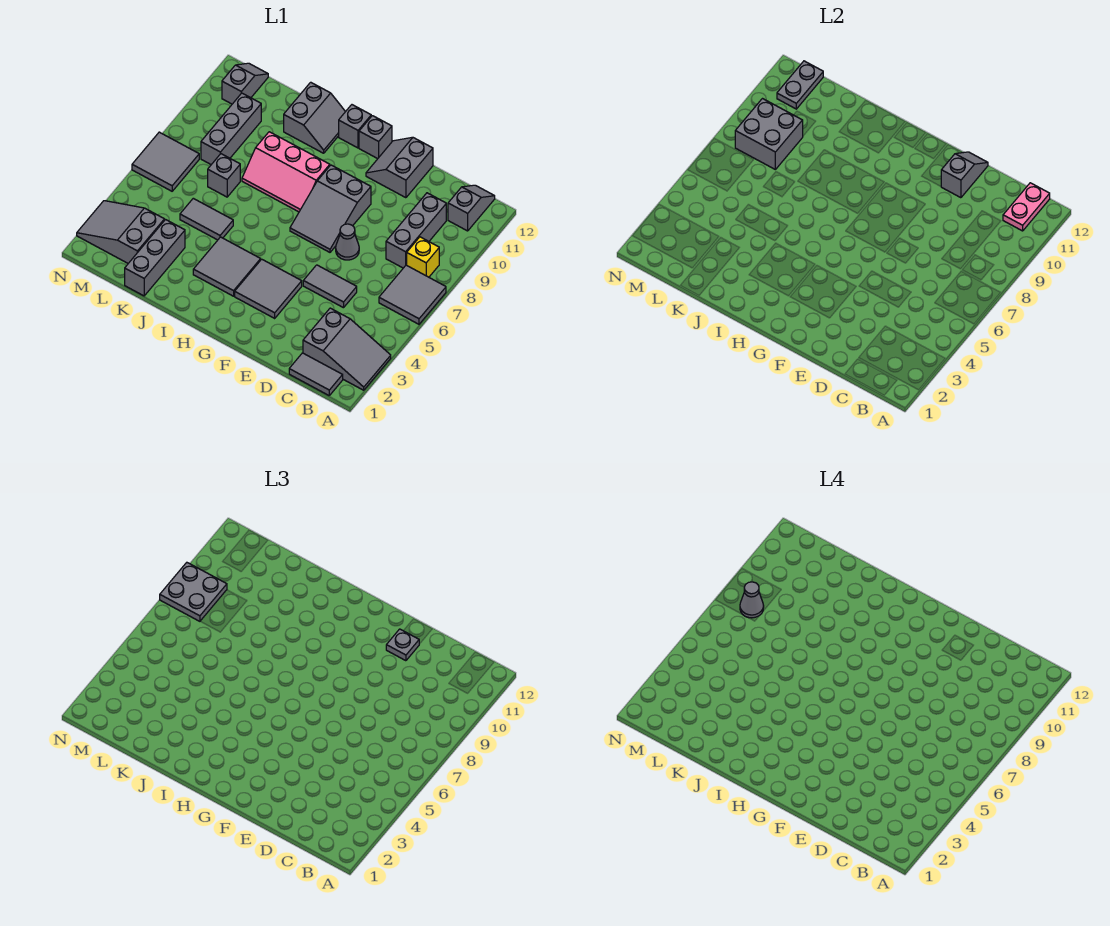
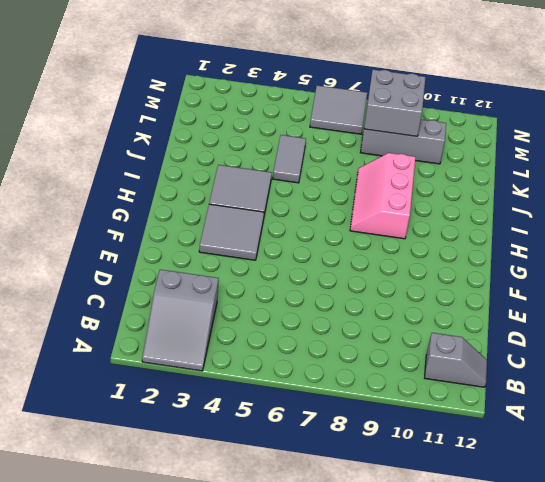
none -> grey tile A6:B7 level 1
none -> grey tile B1:C1 level 1
none -> yellow brick B8 level 1
none -> grey brick C8:C10 level 1

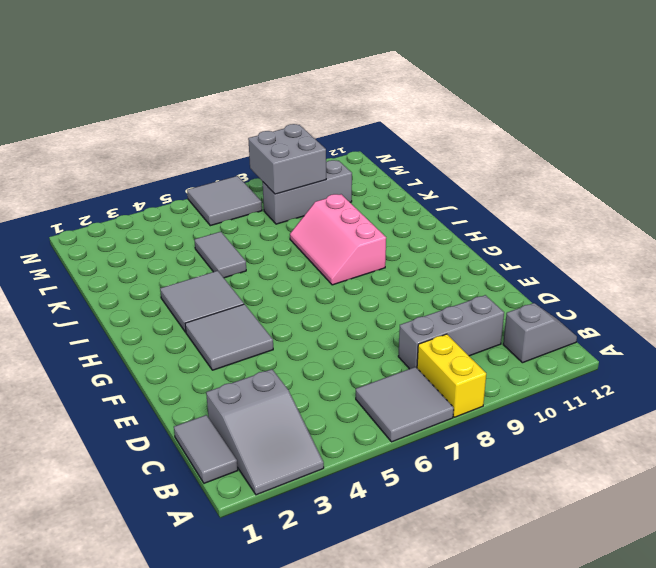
yellow brick A8:B8 level 1 -> yellow brick B8 level 1
none -> grey tile D5:E5 level 1
none -> grey cone E7 level 1
none -> grey slope E11:F12 level 1 top E
none -> grey slope F7:G9 level 1 top 9

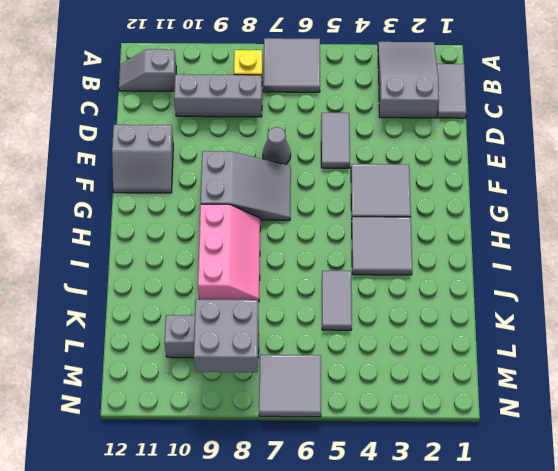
none -> grey brick G12 level 1
none -> grey brick H12 level 1
none -> grey slope I11:J12 level 1 top J
none -> grey brick K1:K3 level 1

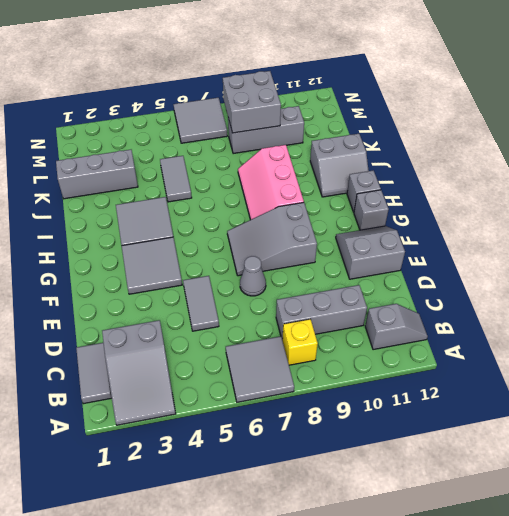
none -> grey brick K7 level 1
none -> grey slope L2:N3 level 1 top L
none -> grey slope M11:M12 level 1 top 11
none -> pink plate B11:B12 level 2

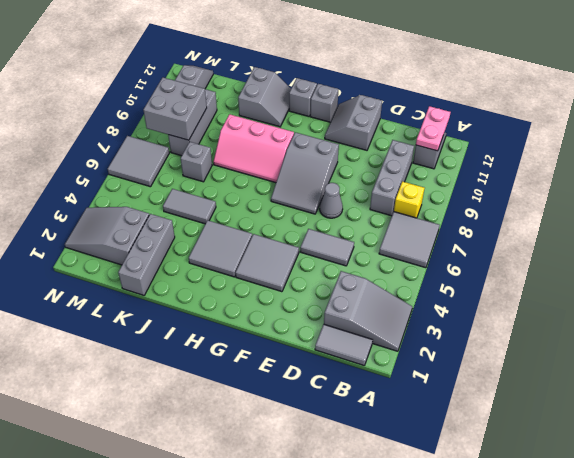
none -> grey slope E11:E12 level 2 top 11
none -> grey plate M11:M12 level 2
none -> grey plate E11 level 3
none -> grey plate M8:N9 level 3

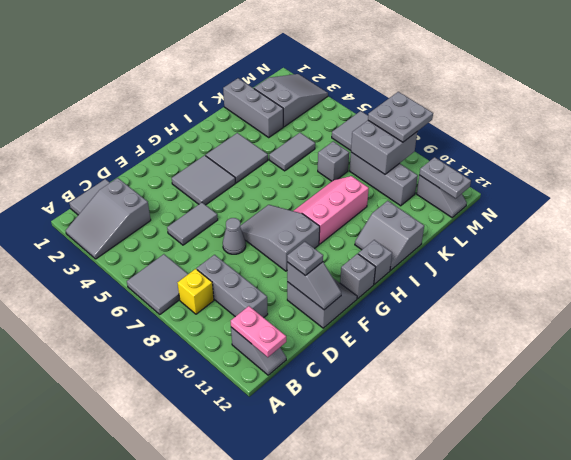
none -> grey cone M8 level 4

